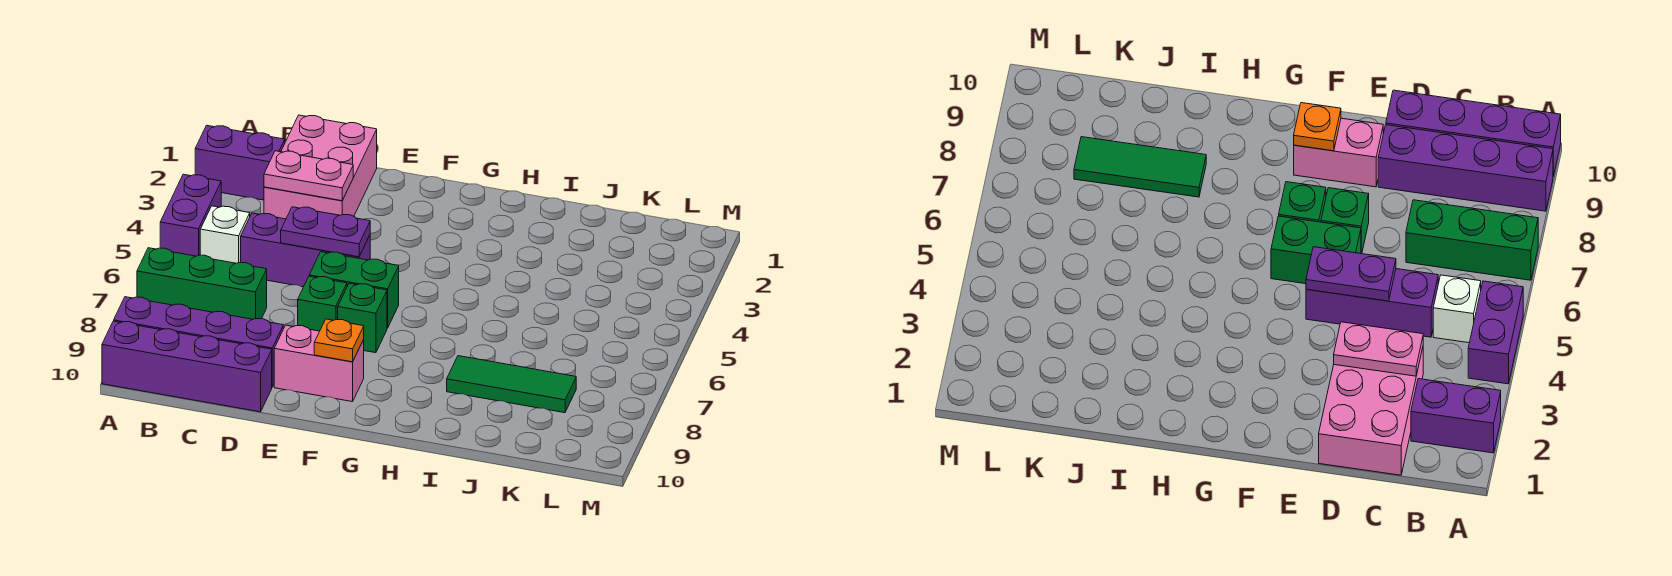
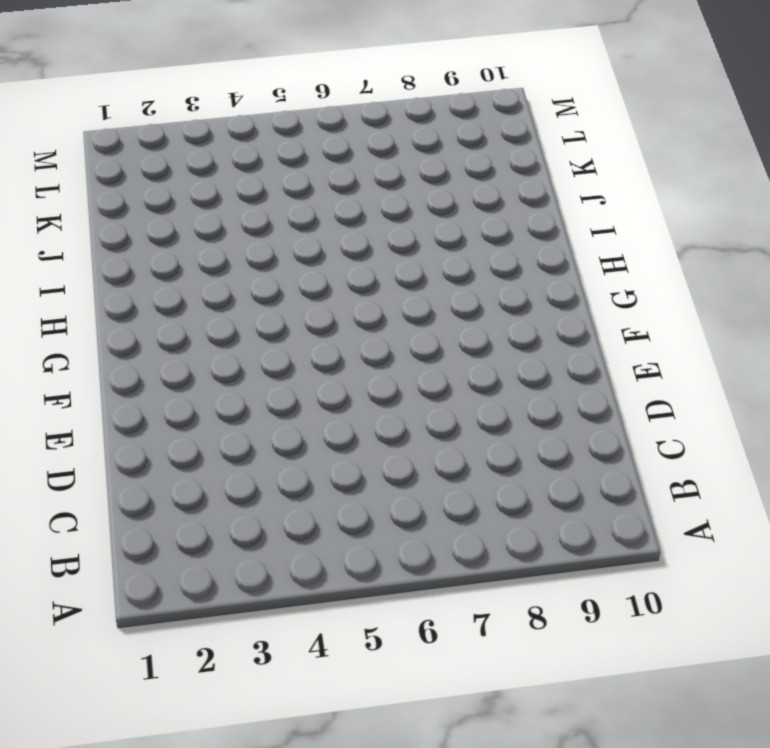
none -> purple brick A2:B2 level 1
none -> purple brick A4:A5 level 1
none -> green brick A7:C7 level 1

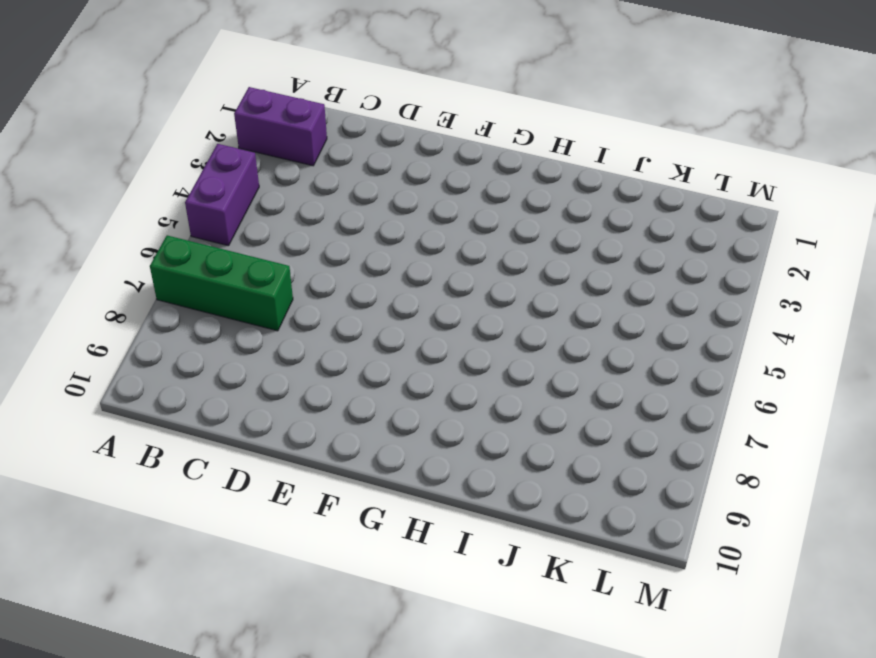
none -> purple brick A9:D9 level 1
none -> purple brick A10:D10 level 1
none -> white brick B5 level 1

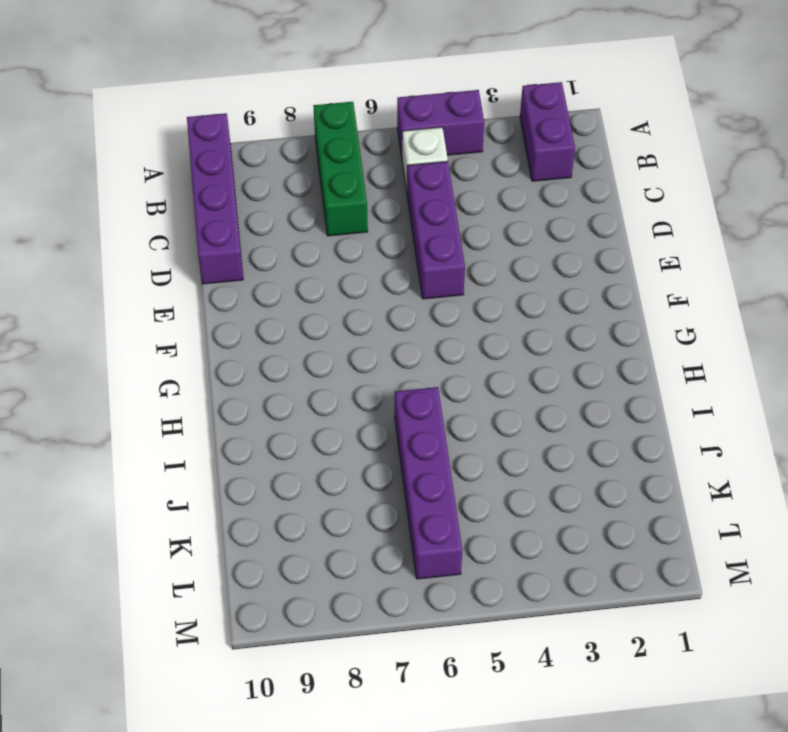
purple brick I6:L6 level 1 -> purple brick A9:D9 level 1
none -> pink brick C1:D3 level 1
none -> green brick E6:F6 level 1
none -> green brick E7 level 1

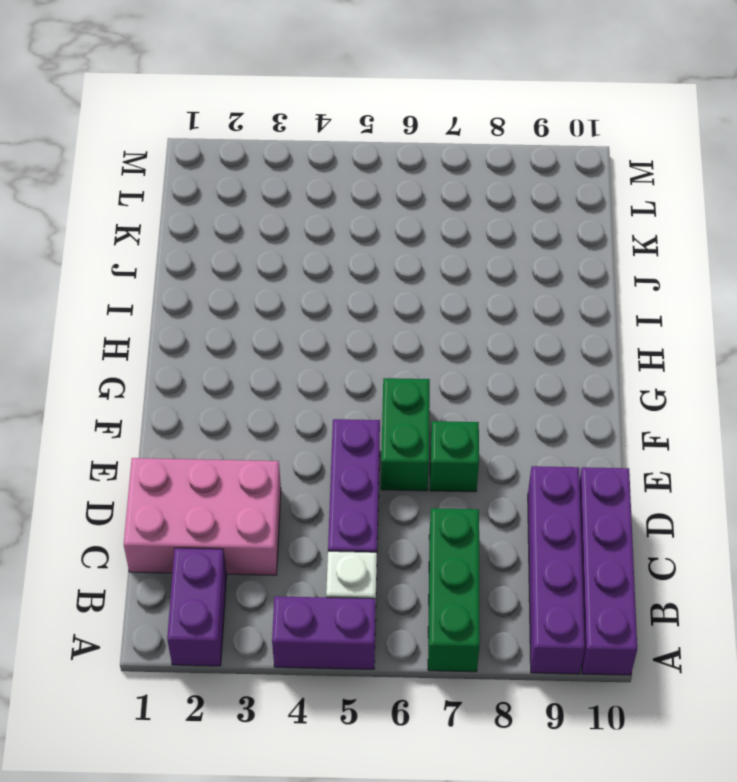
none -> pink brick E9:F9 level 1
none -> green brick F7 level 1
none -> green tile I8:K8 level 1

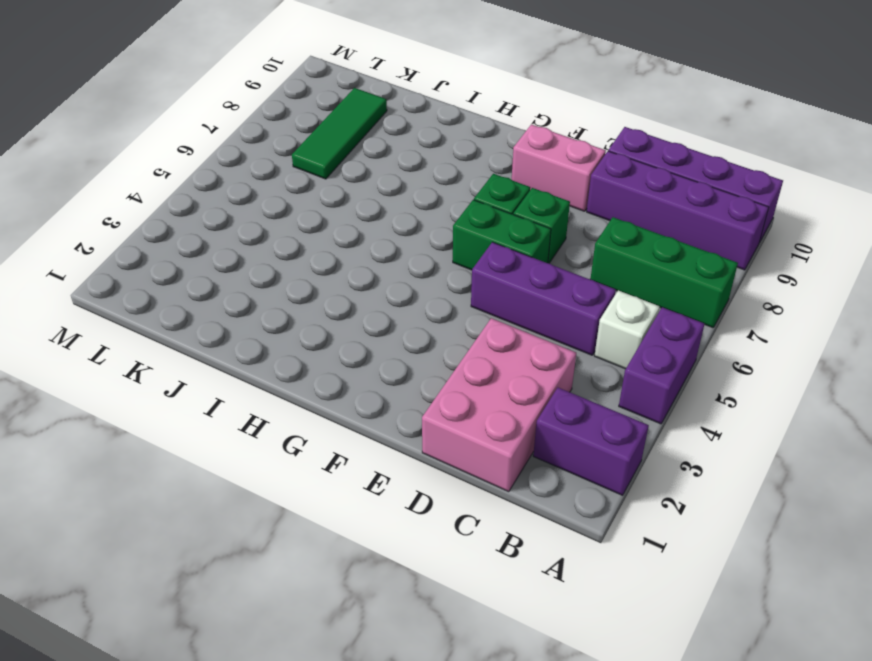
green tile K7:K9 level 1 -> green tile I8:K8 level 1
none -> pink plate C3:D3 level 2
none -> purple plate D5:E5 level 2
none -> orange plate F9 level 2

